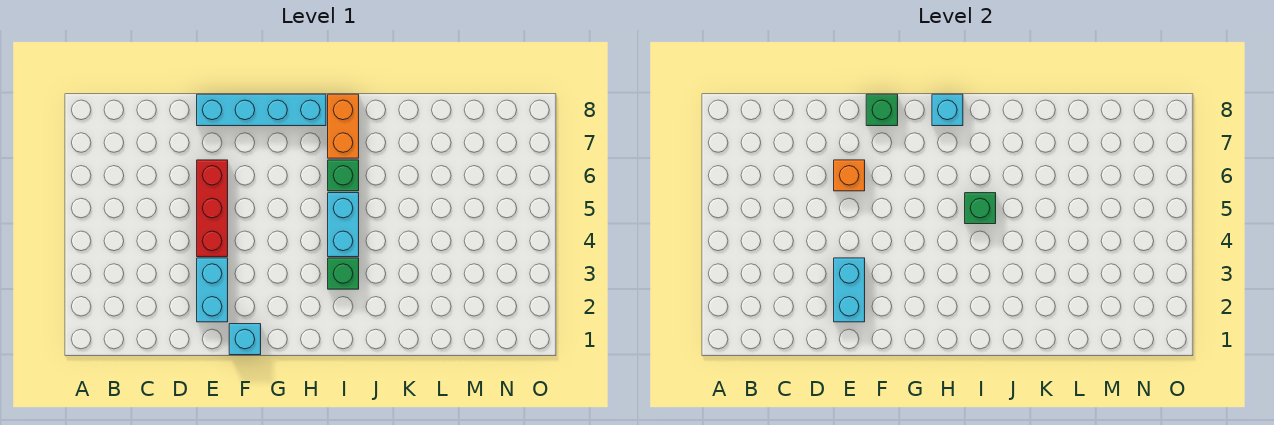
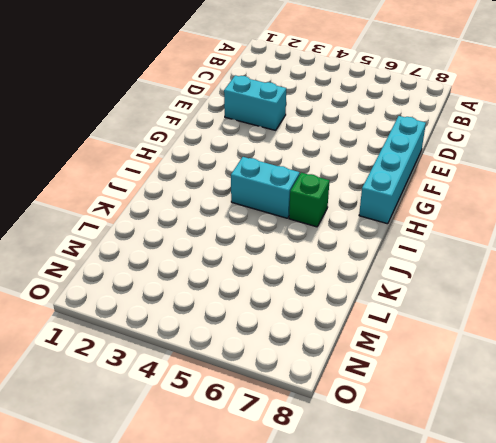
none -> red brick E4:E6 level 1
none -> cyan brick F1 level 1
none -> green brick I3 level 1

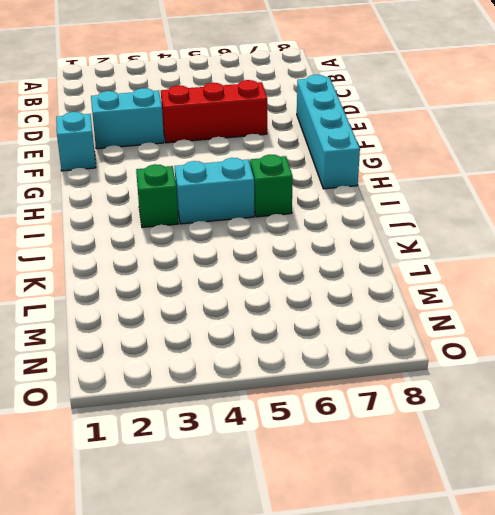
none -> orange brick I7:I8 level 1
none -> cyan brick E2:E3 level 2
none -> orange brick E6 level 2

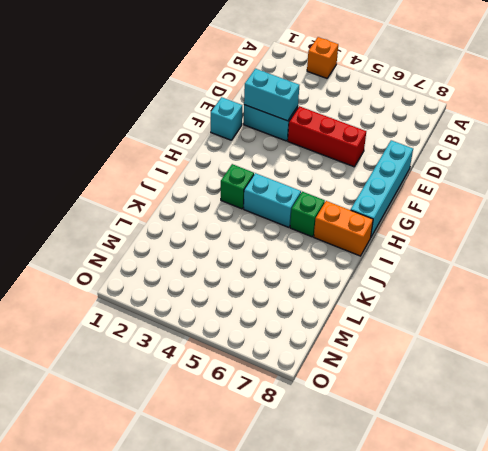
orange brick A3 level 1 -> orange brick E6 level 2
none -> green brick F8 level 2
none -> cyan brick H8 level 2
none -> green brick I5 level 2

